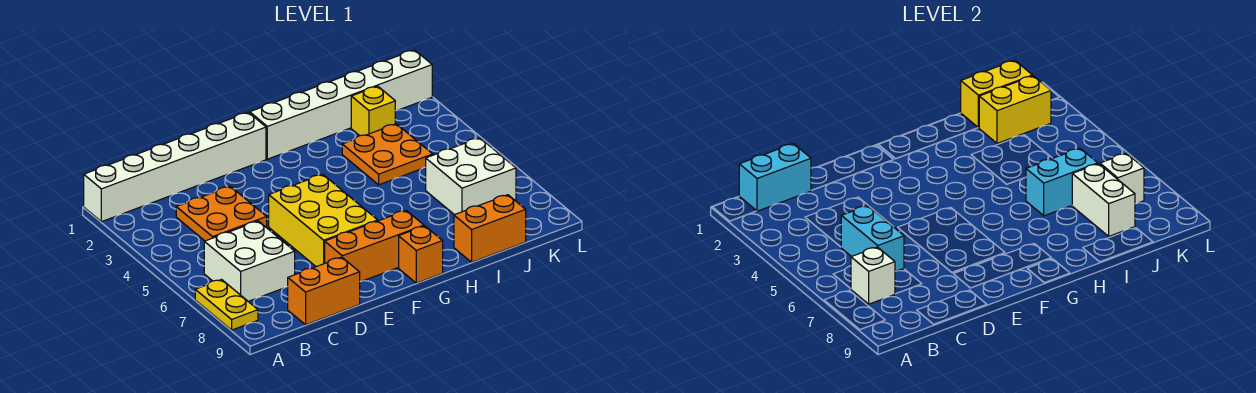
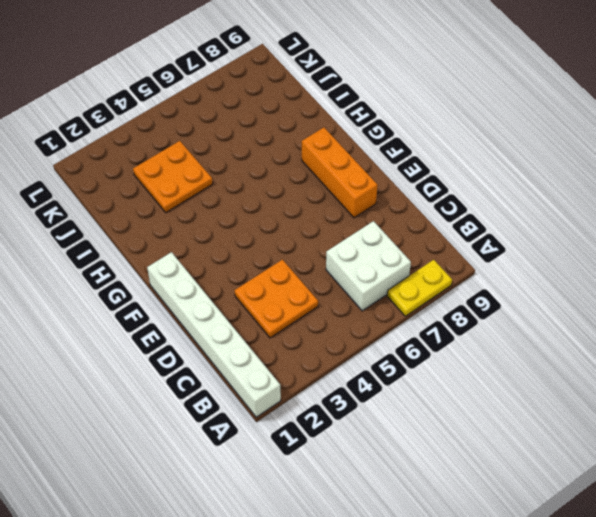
none -> orange brick C9:D9 level 1
none -> yellow brick E5:F7 level 1
none -> white brick G1:L1 level 1

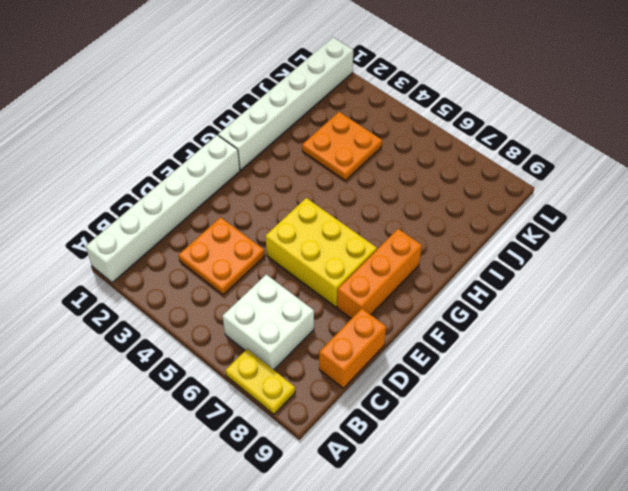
none -> orange brick G9 level 1
none -> orange brick I9:J9 level 1
none -> yellow brick J2 level 1

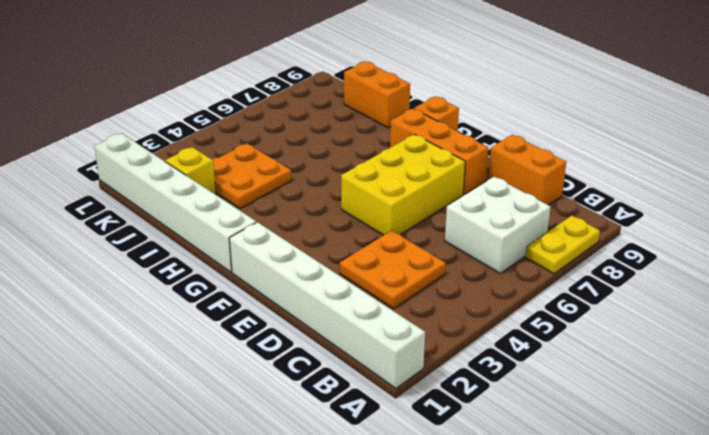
none -> white brick J6:K7 level 1
none -> cyan brick B1:C1 level 2
none -> white brick B7 level 2

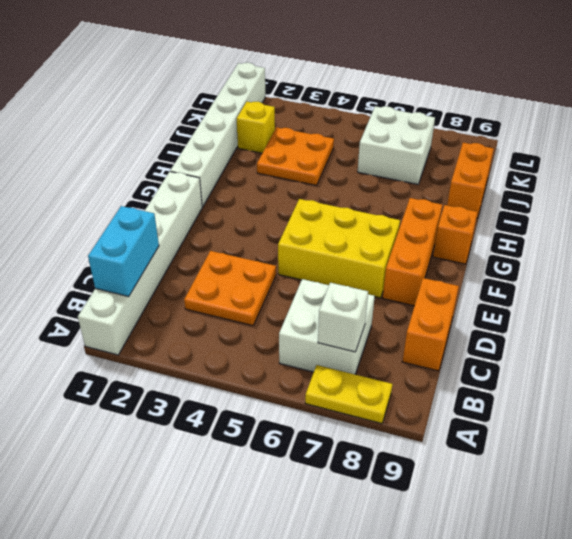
none -> cyan brick C5:C6 level 2
none -> cyan brick I6:J6 level 2
none -> yellow brick J1:K1 level 2

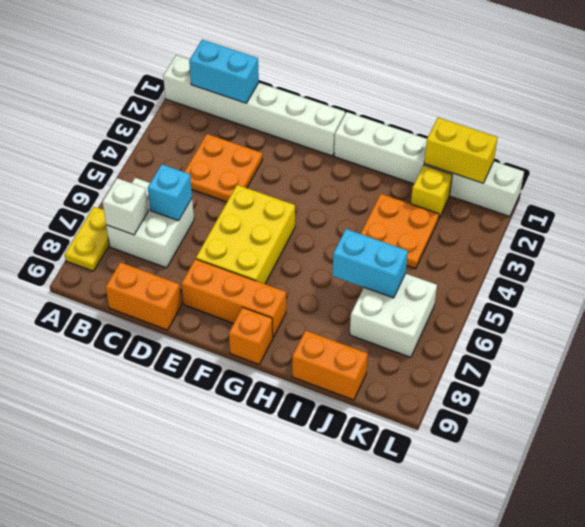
cyan brick C6 level 2 -> cyan brick C5:C6 level 2
none -> yellow brick J2:K2 level 2
none -> white brick J7:J8 level 2
none -> white brick K7 level 2

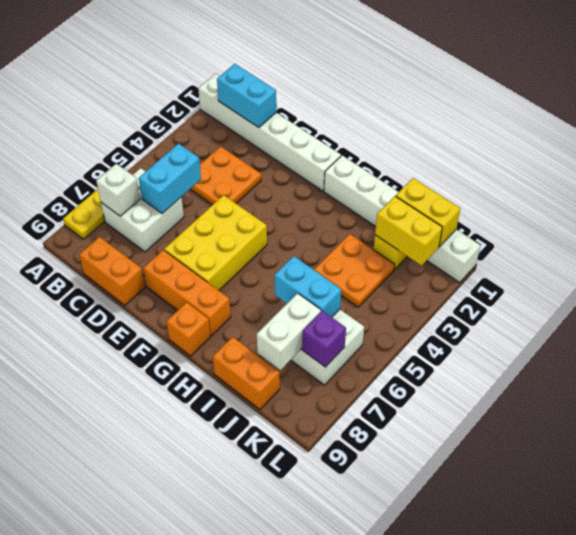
purple brick K7 level 2 -> white brick K7 level 2

